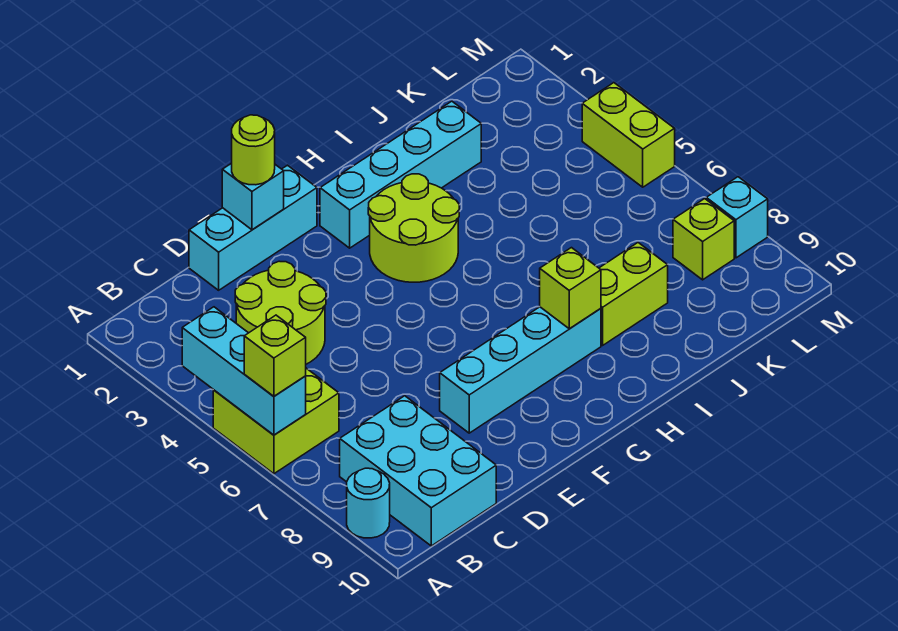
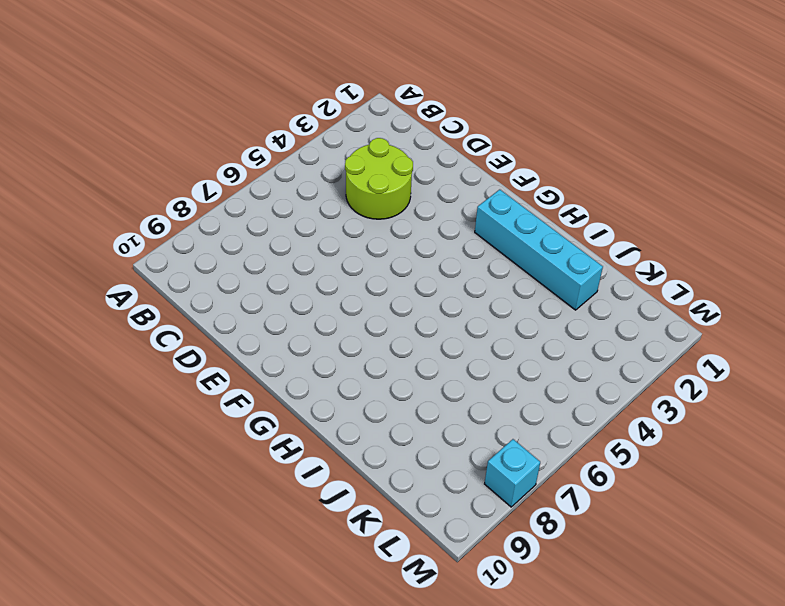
none -> lime brick A5:B6 level 1
none -> cyan round brick A9 level 1
none -> cyan brick B8:C10 level 1

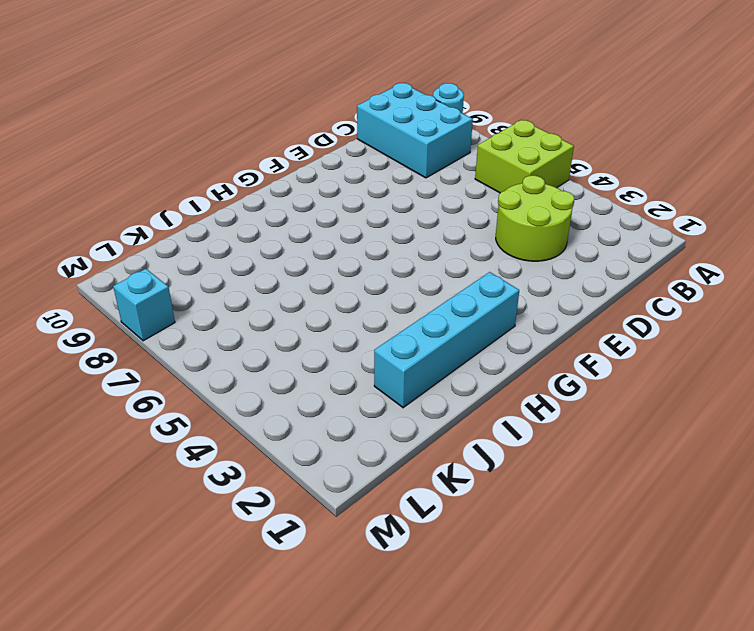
none -> cyan brick D1:F1 level 1
none -> cyan brick E8:H8 level 1
none -> lime round brick G3:H4 level 1

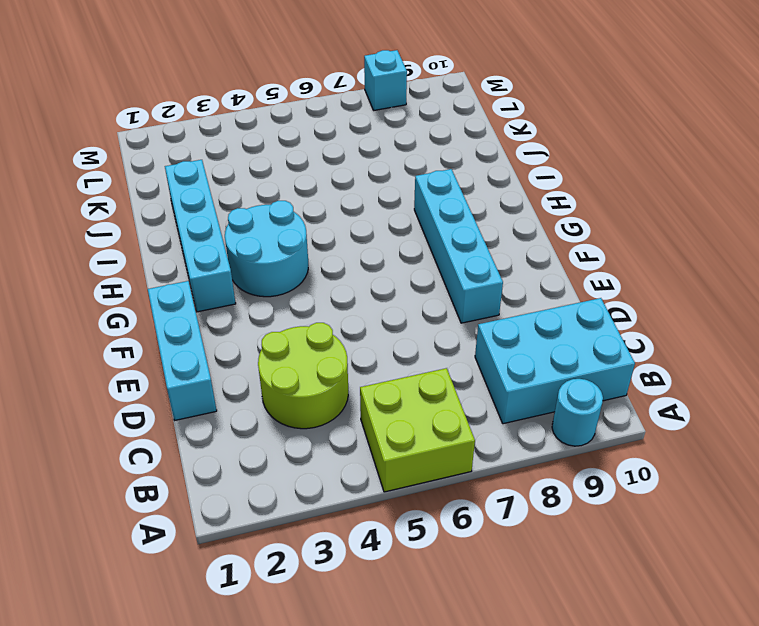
cyan round brick G3:H4 level 1 -> lime round brick G3:H4 level 1
none -> lime brick I8:J8 level 1
none -> lime brick L8 level 1
none -> lime brick M4:M5 level 1

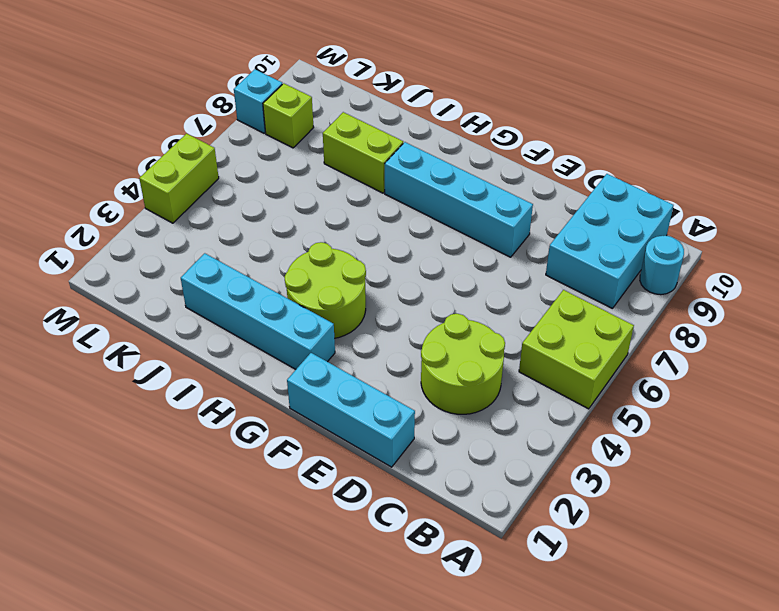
none -> cyan brick A4:A6 level 2
none -> cyan brick E1 level 2
none -> lime brick H8 level 2

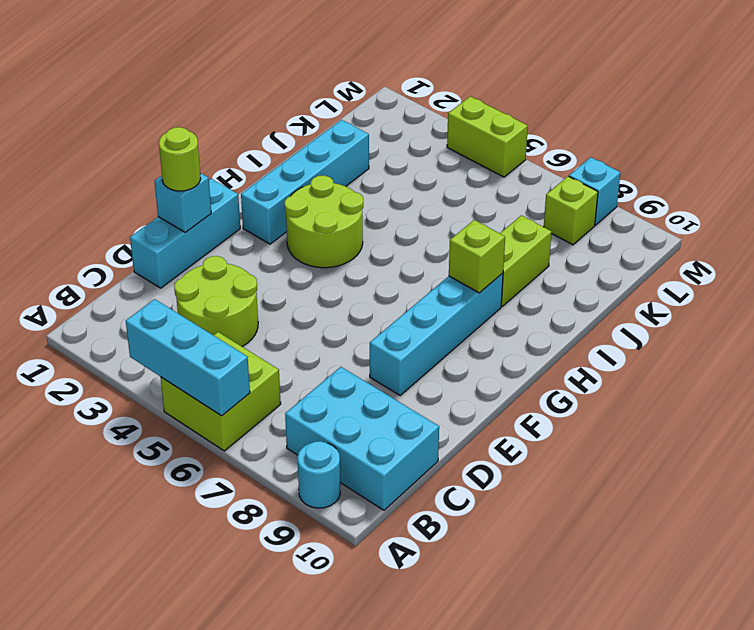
none -> lime brick A6 level 3

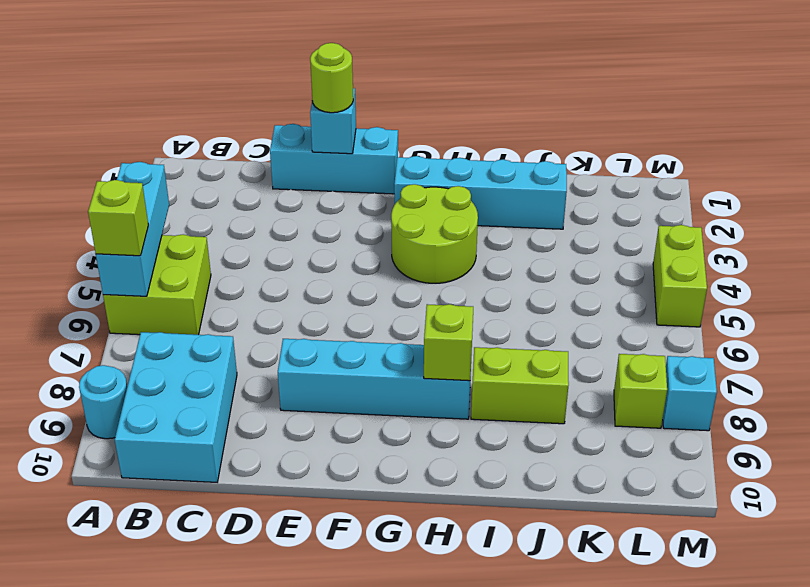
none -> lime round brick C3:D4 level 1

